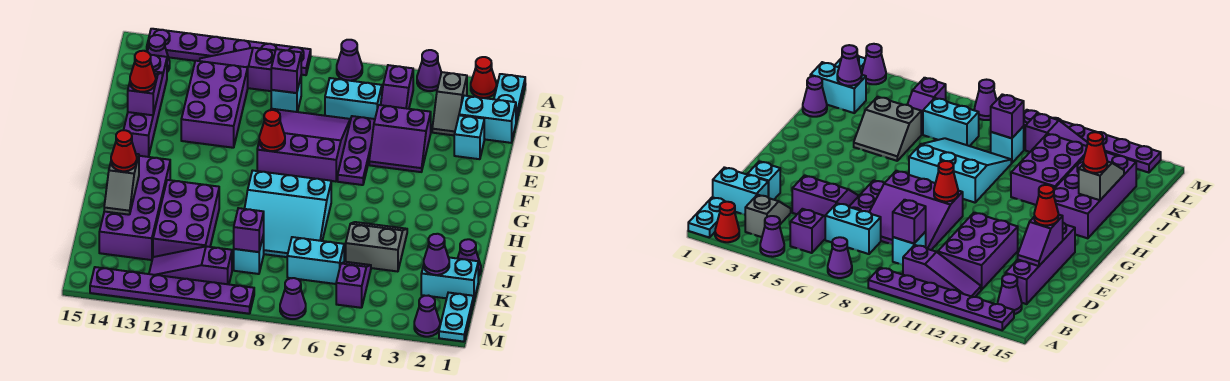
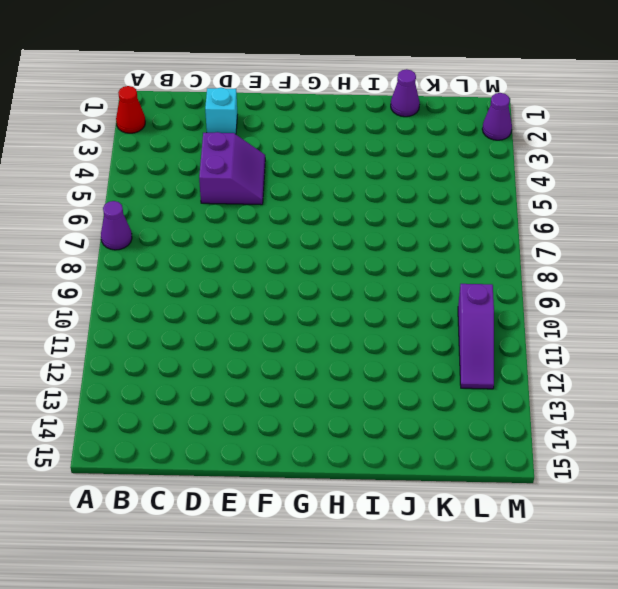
none -> cyan plate A1:B1 level 1
none -> purple cone A4 level 1
none -> purple plate A9:A14 level 1
none -> grey slope B3:C3 level 1 top B

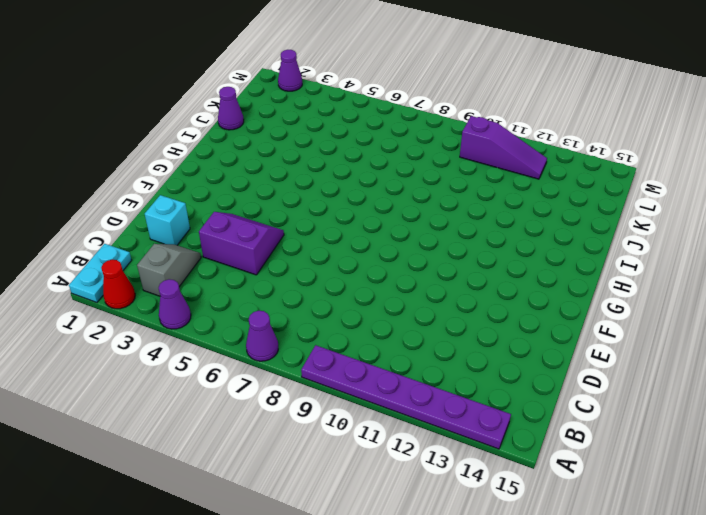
none -> purple slope B5:C5 level 1 top B
none -> purple slope B10:B12 level 1 top 10
none -> purple cone B14 level 1
none -> cyan brick C1:C2 level 1

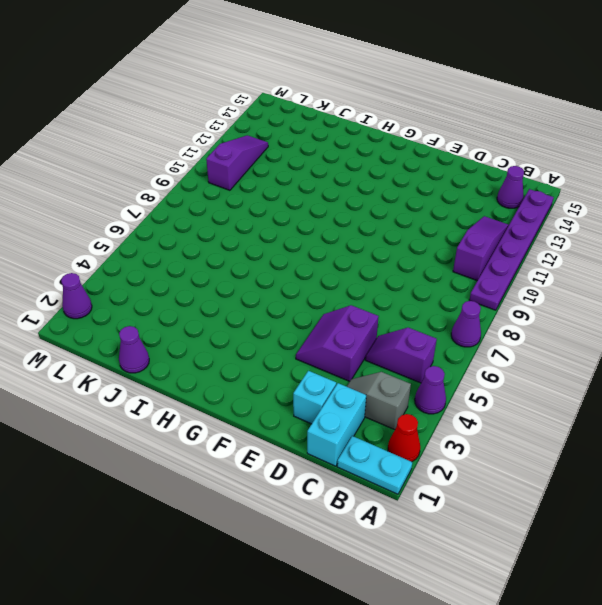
none -> cyan brick C6:C7 level 1
none -> cyan brick C9 level 1
none -> purple brick C11:E12 level 1
none -> purple brick C14:F14 level 1

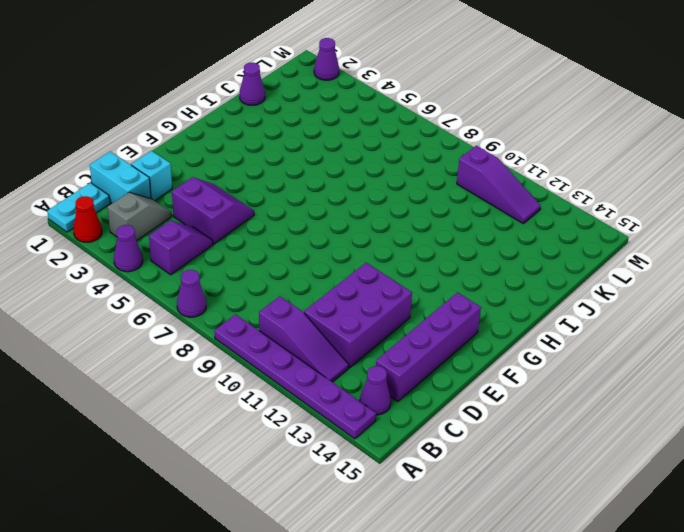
none -> cyan brick C6:C7 level 1
none -> cyan brick C9 level 1
none -> purple plate D6:F6 level 1
none -> purple slope D7:F9 level 1 top F

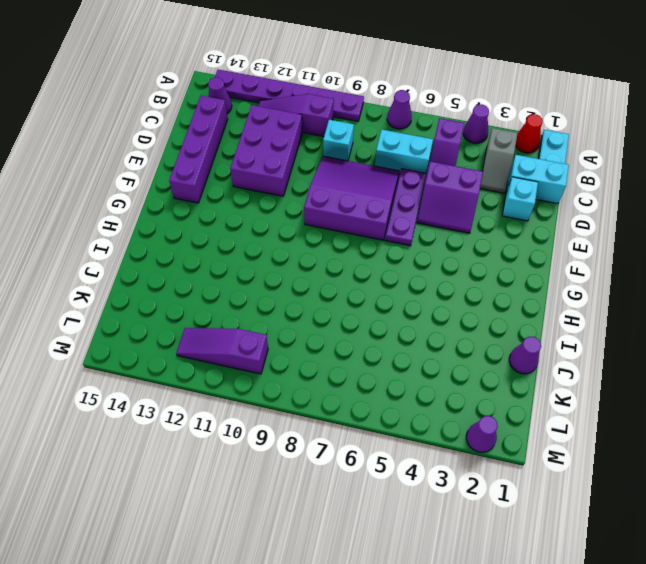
none -> cyan slope H7:J9 level 1 top H
none -> purple brick H13:K14 level 1
none -> grey slope I4:J5 level 1 top J
none -> purple brick I11:K12 level 1

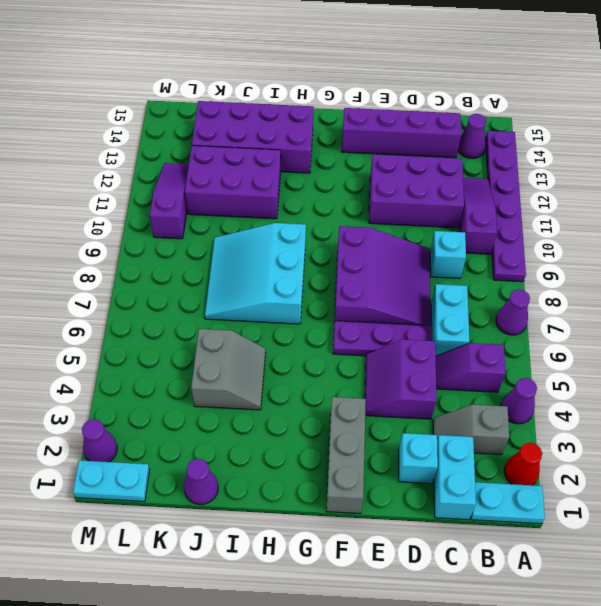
grey brick F1:F3 level 1 -> none
none -> cyan brick K1:K2 level 1
none -> purple slope K5:L5 level 1 top L
none -> cyan brick K6:K7 level 1
none -> cyan brick K9 level 1

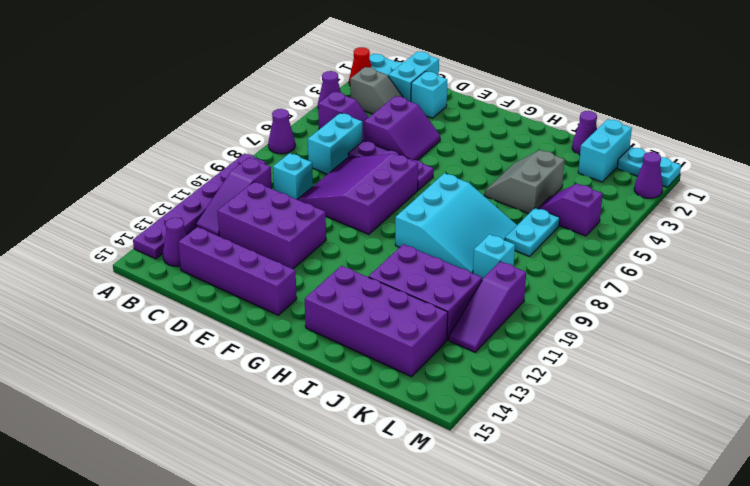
cyan plate K6:K7 level 1 -> cyan brick K6:K7 level 1
none -> purple cone M7 level 1
none -> purple plate M9:M14 level 1
none -> purple brick C9 level 2
none -> purple slope D14:E14 level 2 top E

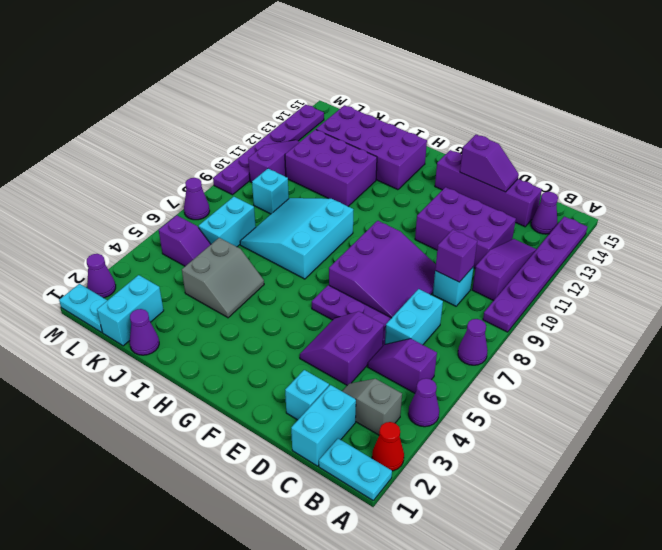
none -> red cone F9 level 2
none -> grey slope I14:J14 level 2 top I
none -> purple cone K2 level 2
none -> purple brick K9 level 2

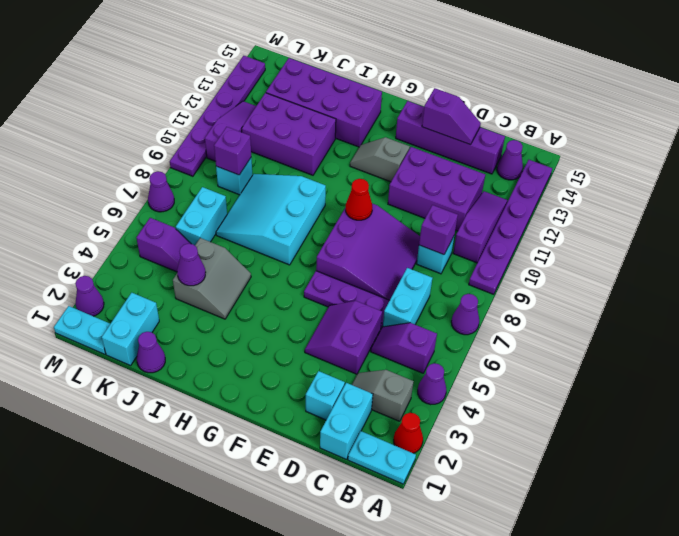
grey slope F12:G12 level 1 top F -> grey slope I14:J14 level 2 top I
purple cone J4 level 2 -> purple cone K2 level 2
none -> red cone E14 level 3
none -> red cone I14 level 3

